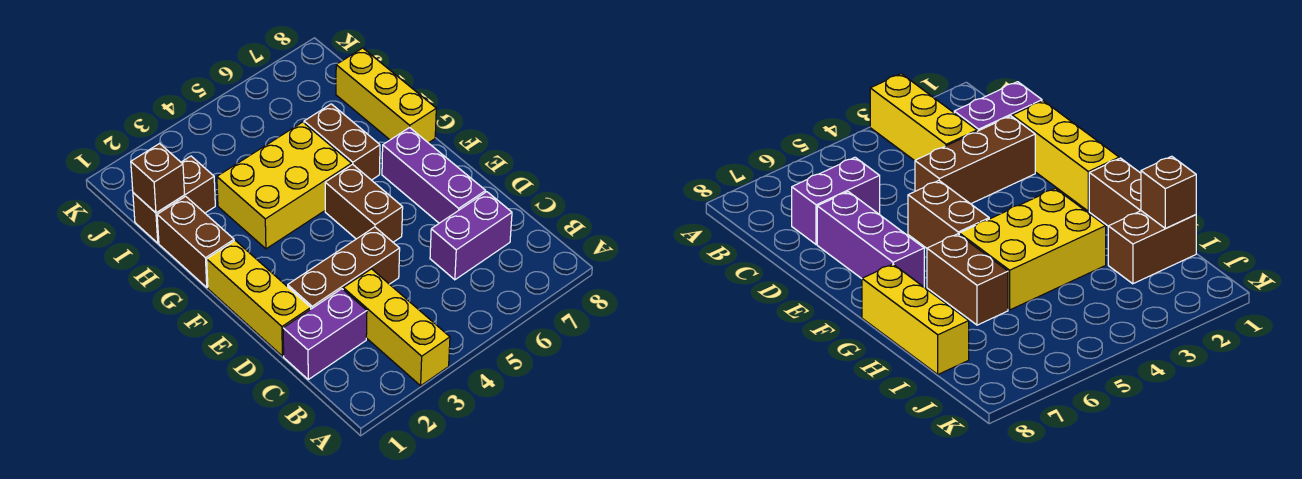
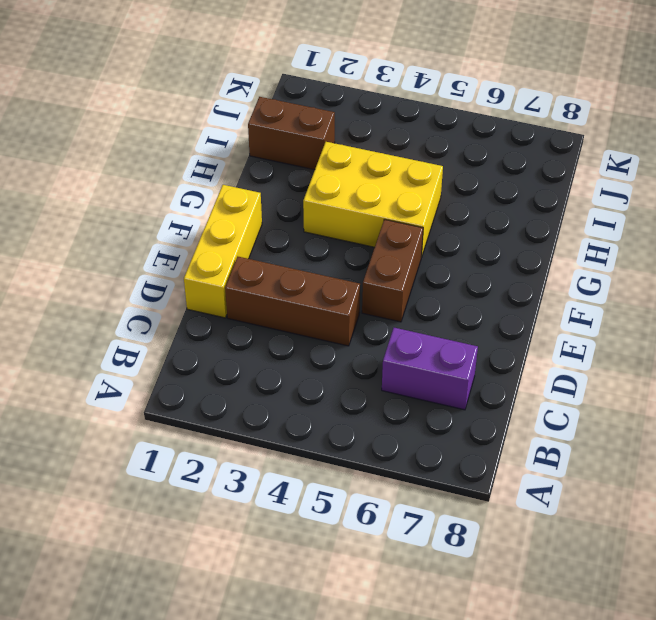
none -> yellow brick A3:C3 level 1
none -> purple brick C1:C2 level 1
none -> purple brick D7:F7 level 1

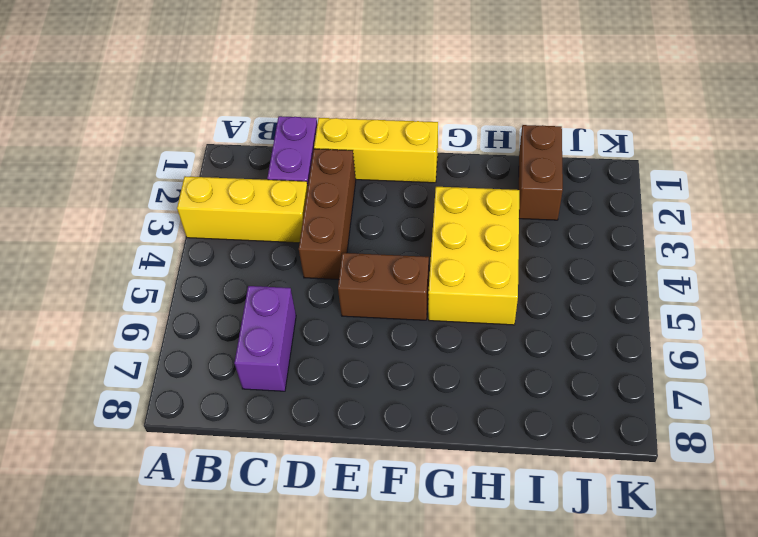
none -> purple brick D7:F7 level 1
none -> brown brick G1:H1 level 1
none -> brown brick G6:H6 level 1

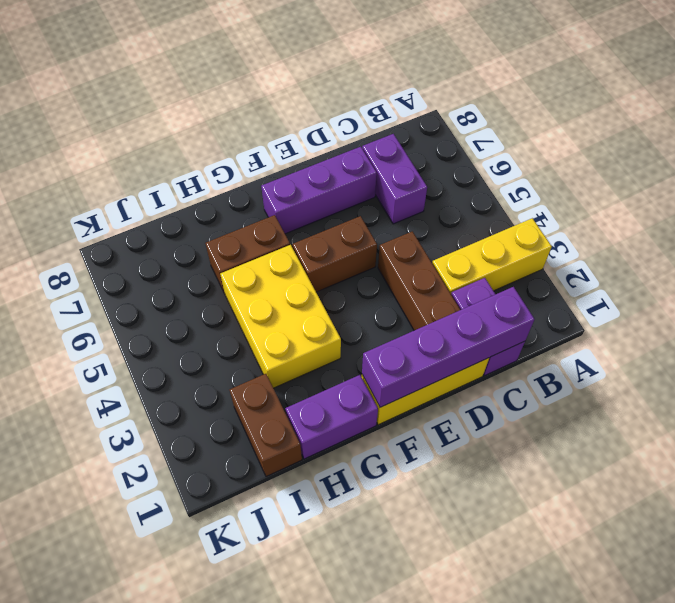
purple brick C1:F1 level 2 -> none
purple brick G1:H1 level 1 -> brown brick G1:H1 level 1
none -> yellow brick G8:I8 level 1
none -> brown brick I1 level 2

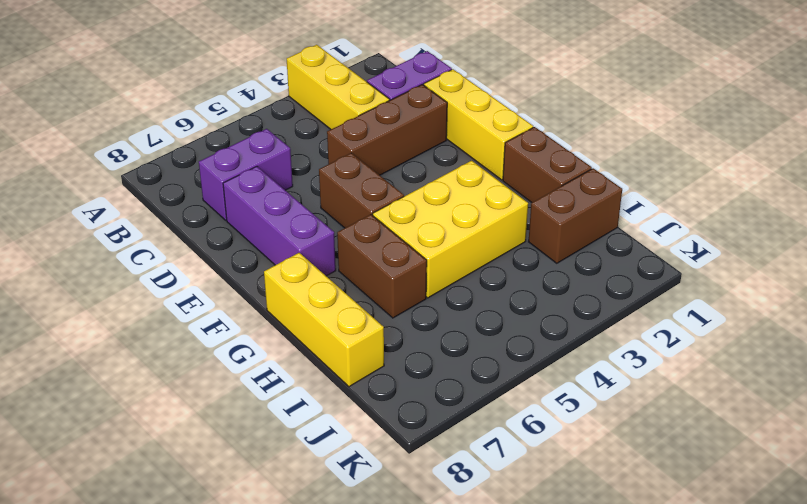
none -> brown brick I1 level 2

